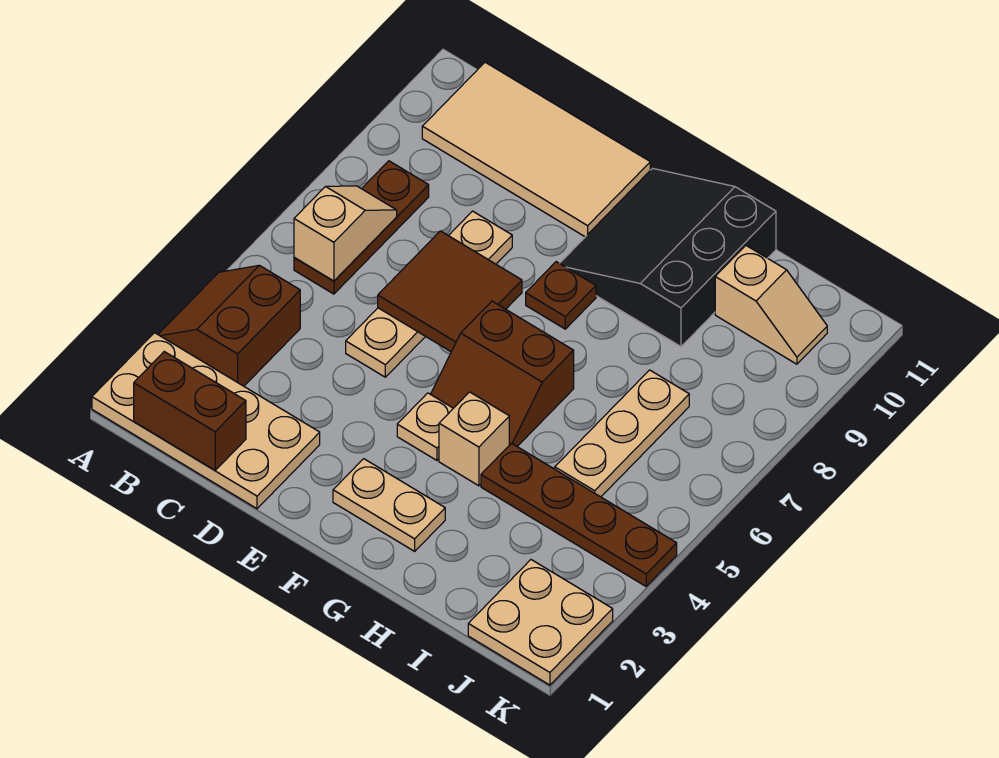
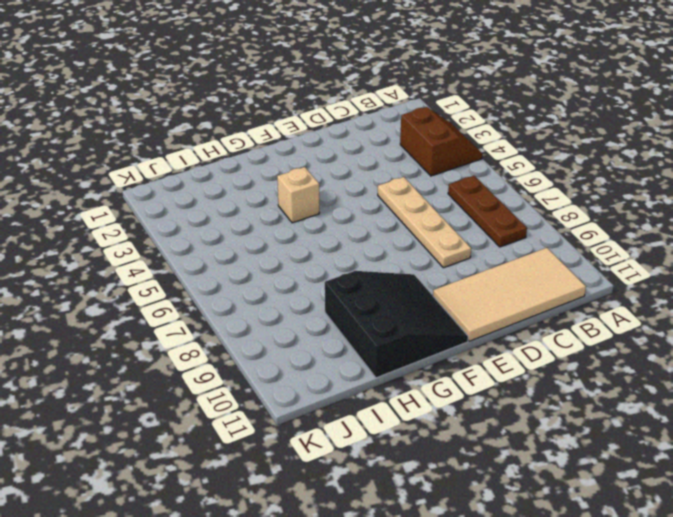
none -> tan plate A1:D2 level 1
none -> tan plate F2:G2 level 1
none -> tan plate F4 level 1

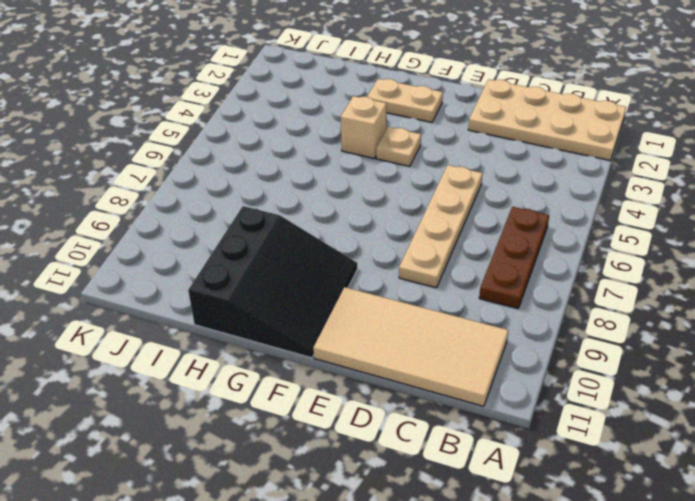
none -> brown slope A3:B4 level 1 top B
none -> brown slope F5:G6 level 1 top 6
none -> brown plate F8 level 1

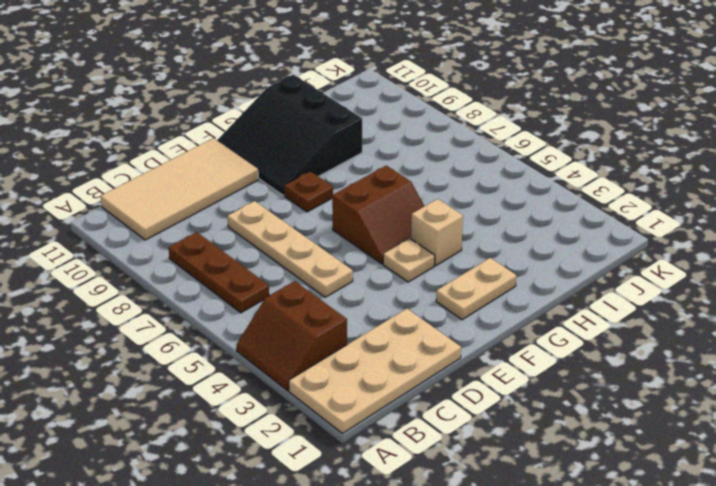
none -> brown plate H4:K4 level 1
none -> tan plate I5:I7 level 1
none -> tan slope I10:J10 level 1 top I

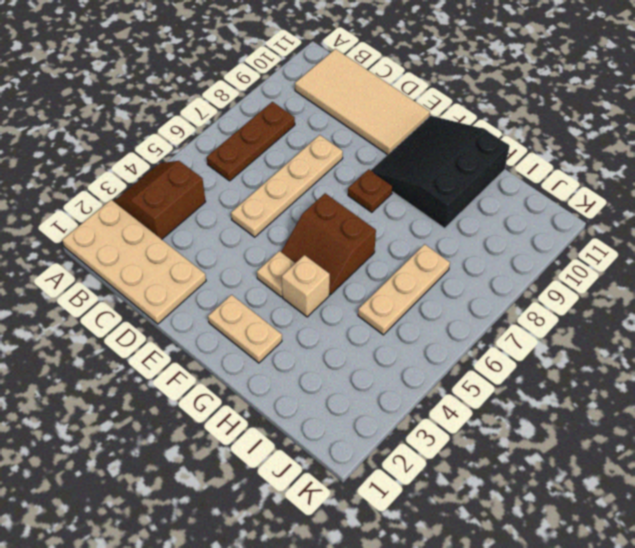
none -> brown plate H4:K4 level 1
none -> tan slope I10:J10 level 1 top I
none -> tan plate J1:K2 level 1

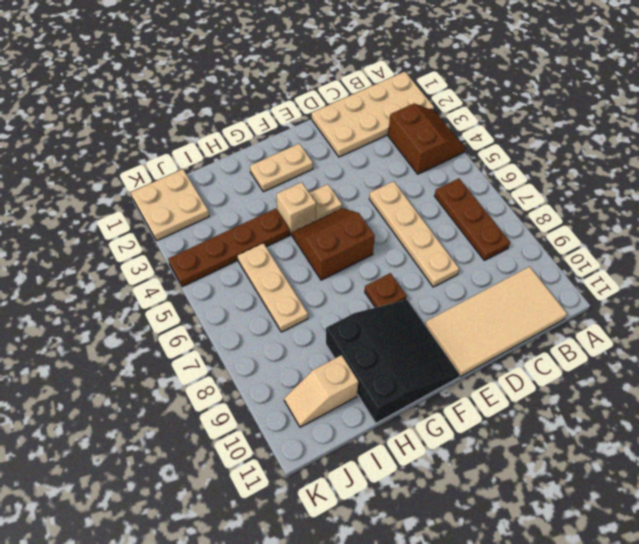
none -> brown brick B1:C1 level 2
none -> tan slope B6:B7 level 2 top 6
none -> brown tile D6:E7 level 2

